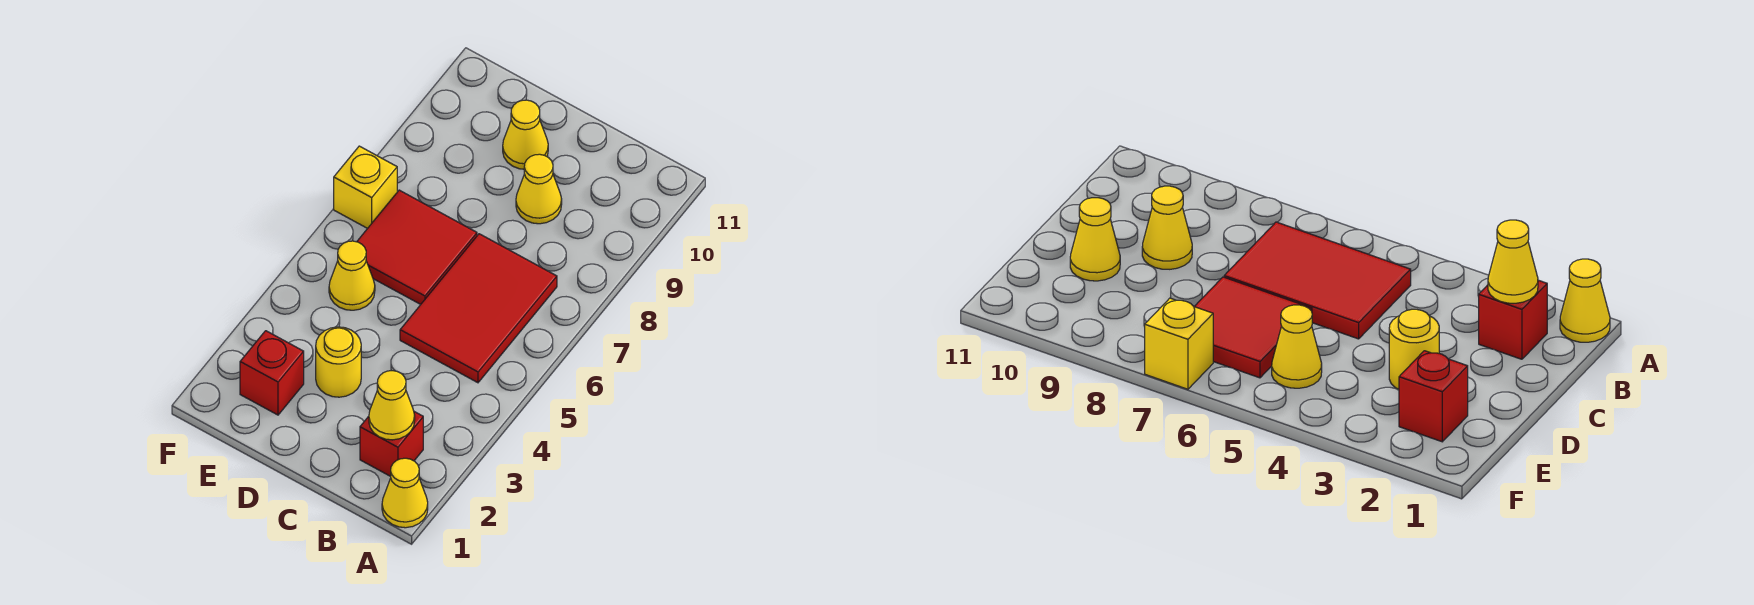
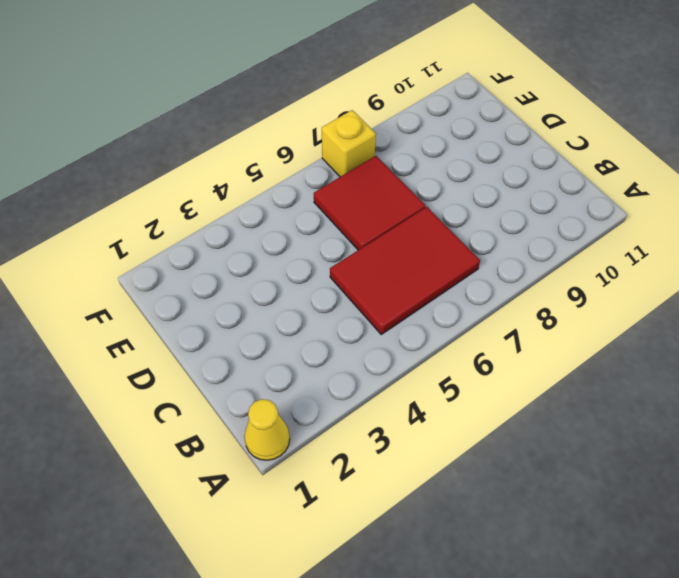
none -> red brick B2 level 1
none -> yellow cone C9 level 1

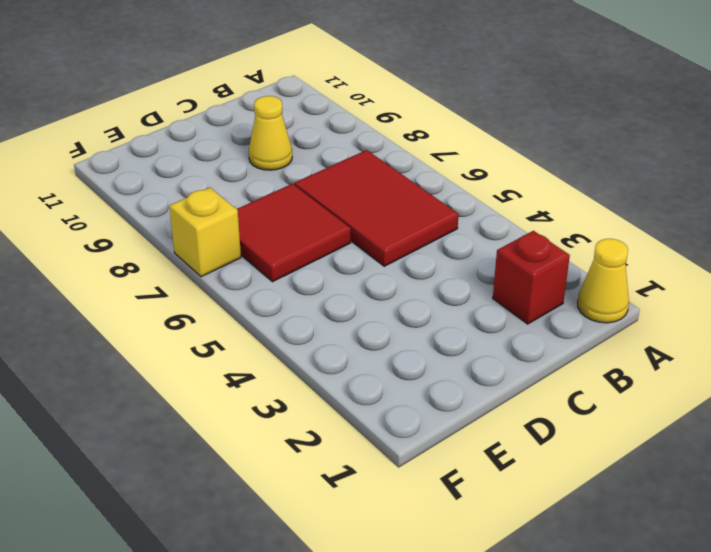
none -> yellow round brick D3 level 1
none -> yellow cone D10 level 1

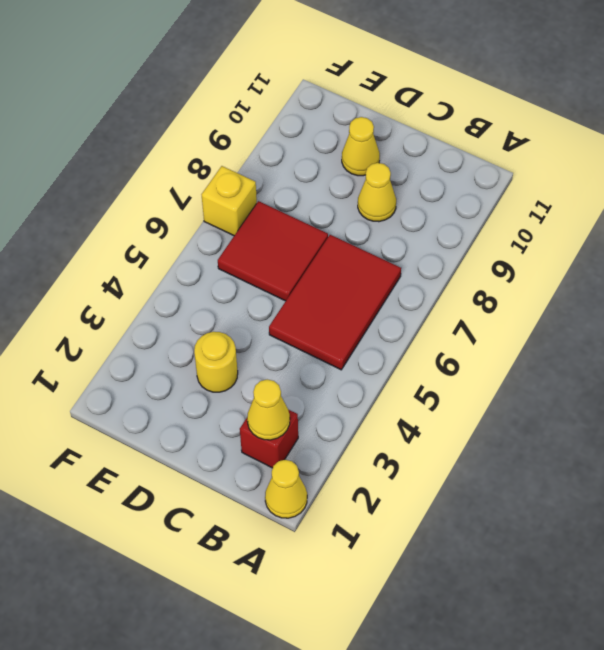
none -> red brick E2 level 1
none -> yellow cone E5 level 1

